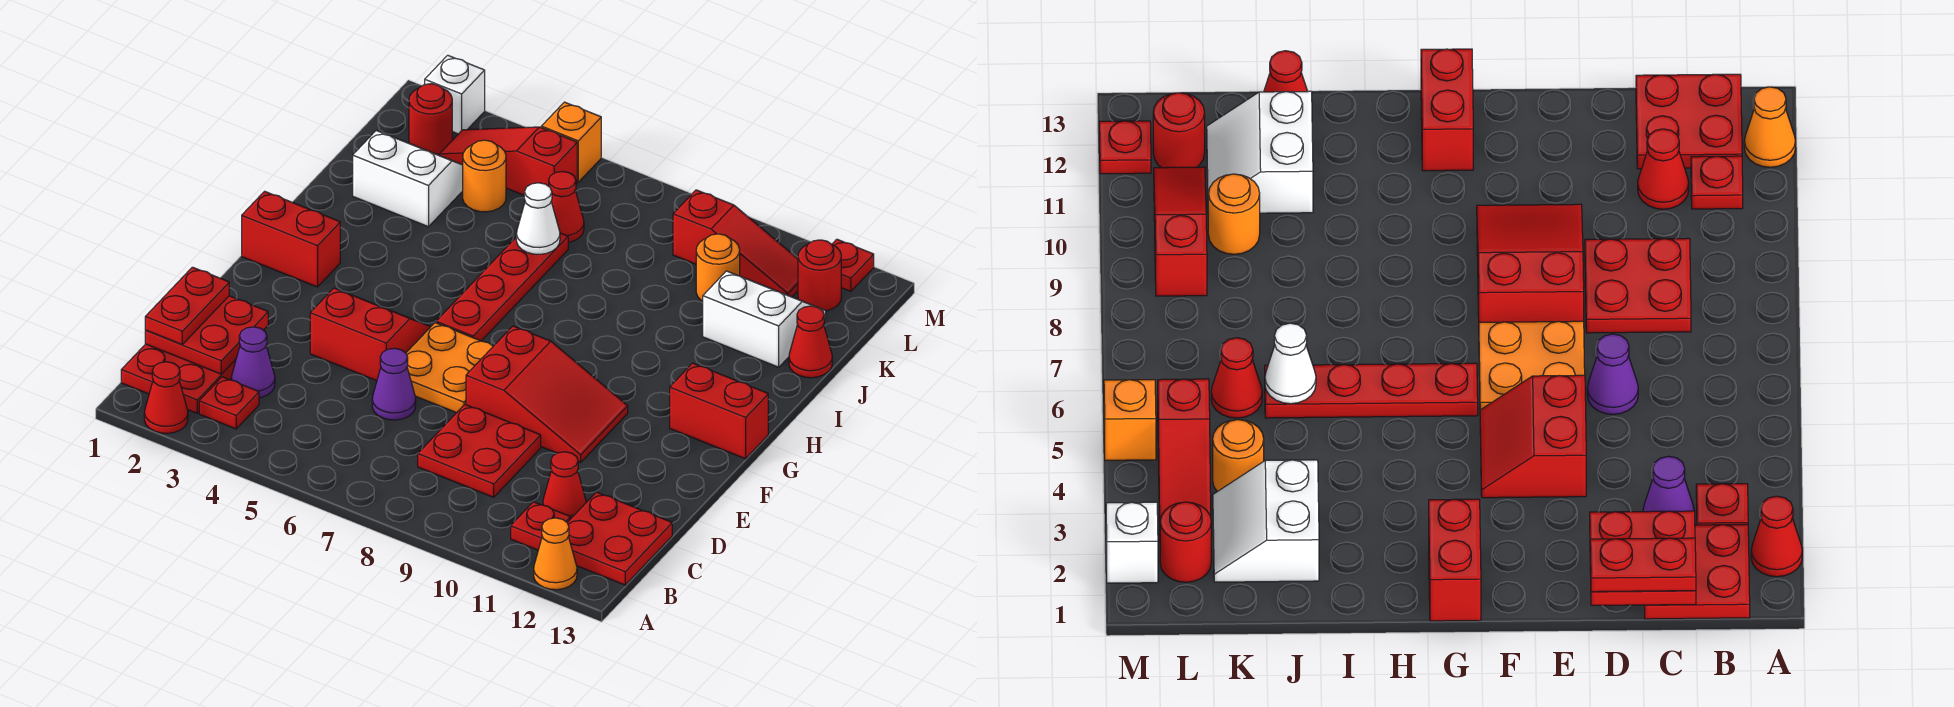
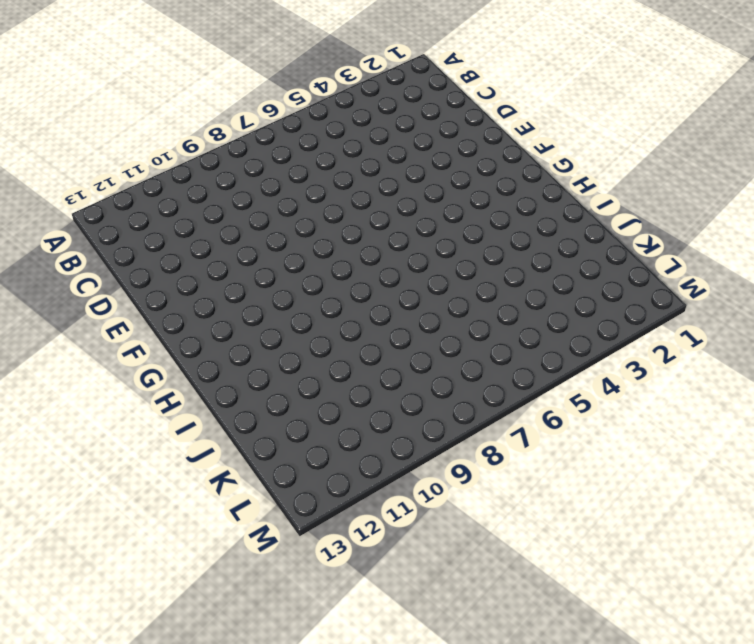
none -> red cone A2 level 1
none -> orange cone A12 level 1
none -> red plate B1:C2 level 1
none -> red plate B3 level 1

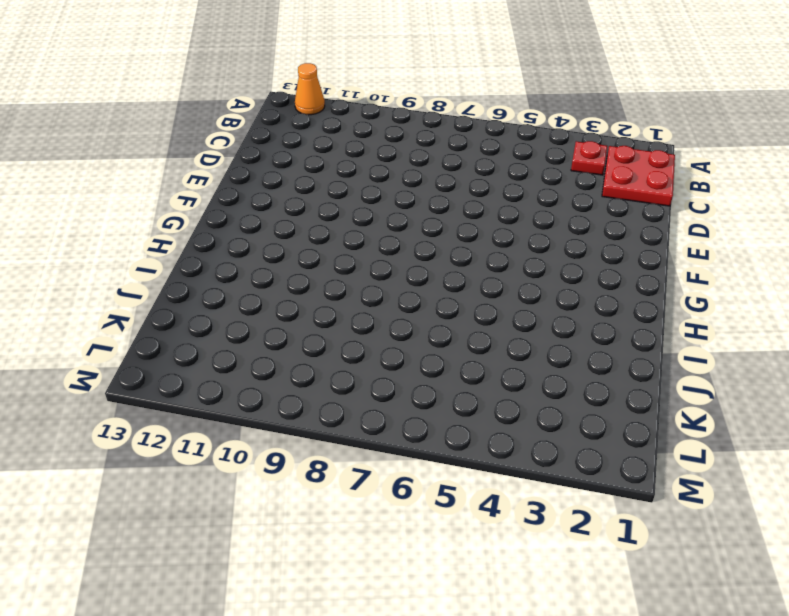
none -> red cone A2 level 1
none -> red plate B11 level 1
none -> red plate B12:C13 level 1
none -> purple cone C3 level 1

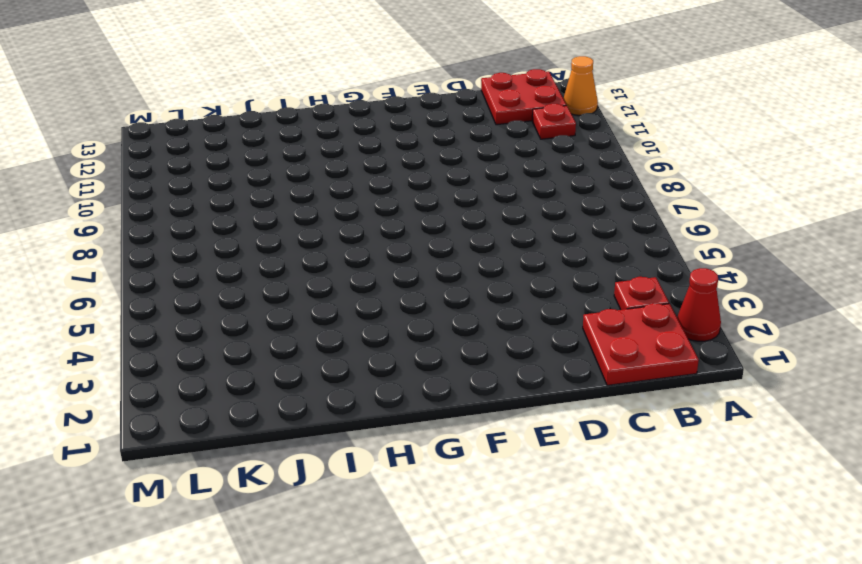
none -> purple cone C3 level 1
none -> red plate C8:D9 level 1
none -> red cone C11 level 1
none -> purple cone D6 level 1

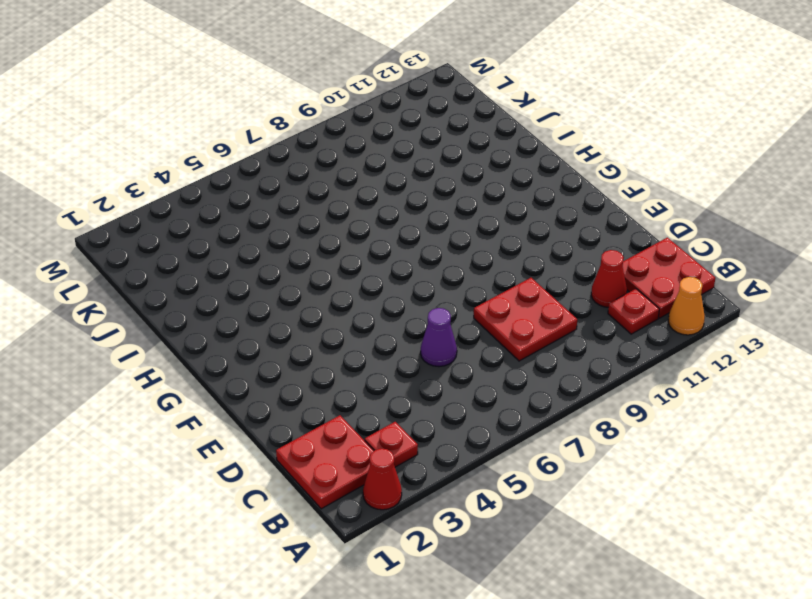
none -> purple cone C3 level 1
none -> red slope E4:F5 level 1 top E
none -> orange plate E6:F7 level 1
none -> red slope E8:F10 level 1 top 8

